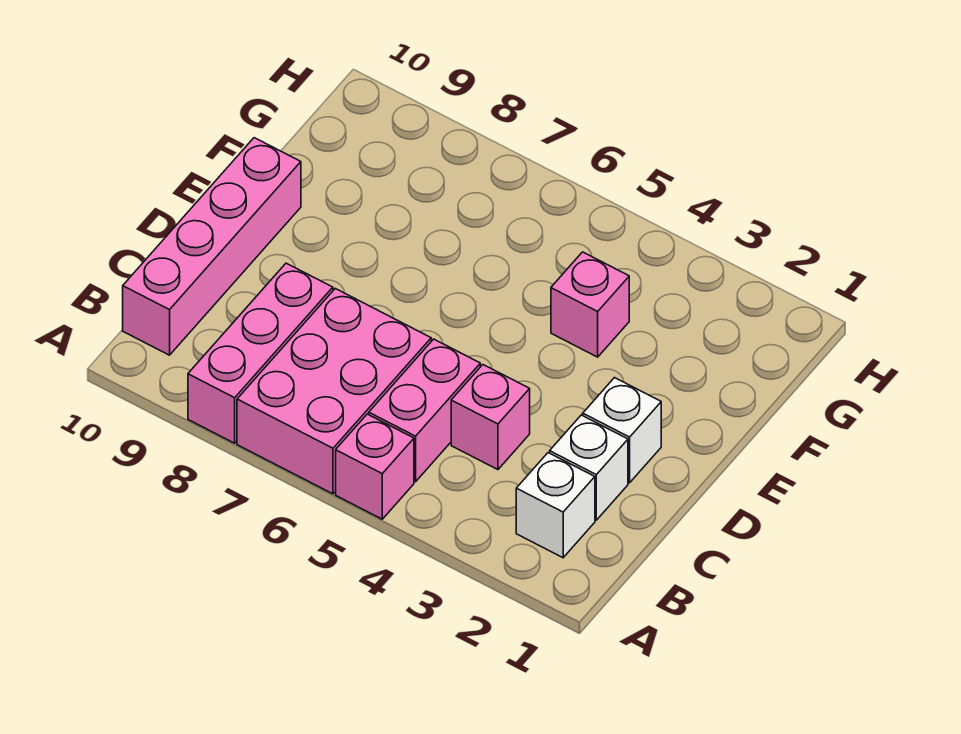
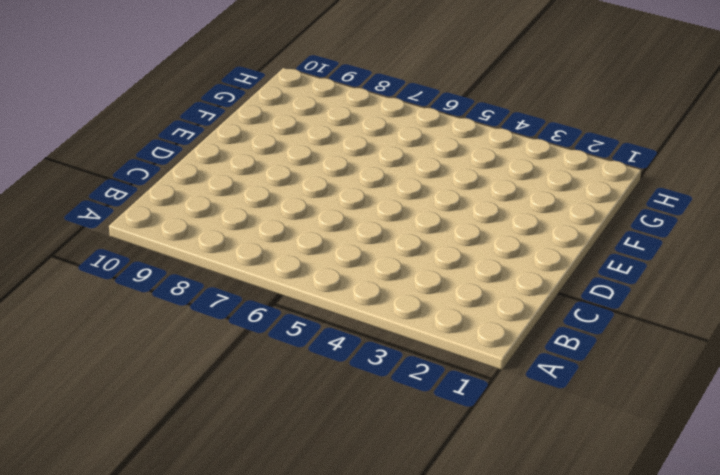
none -> pink brick A5 level 1
none -> pink brick A6:C7 level 1

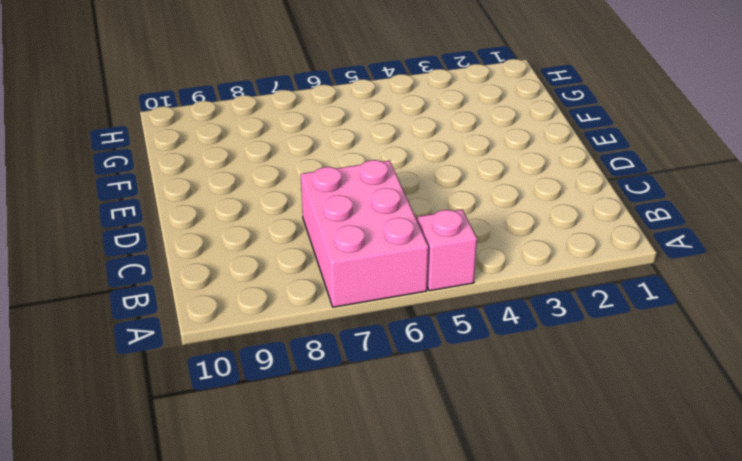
none -> pink brick A8:C8 level 1
none -> white brick B2 level 1

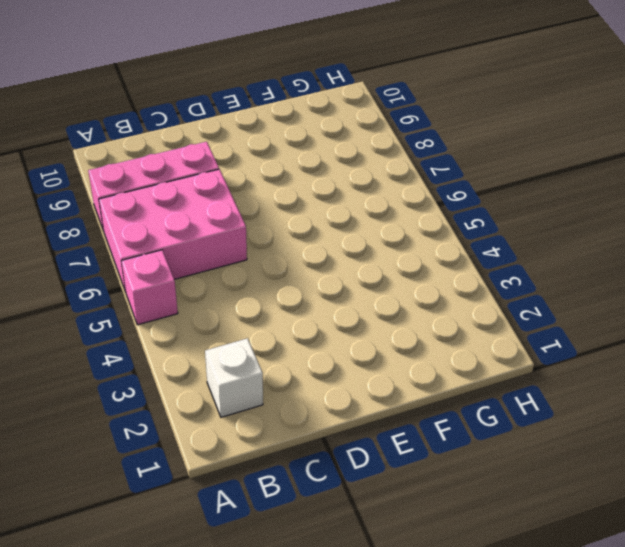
none -> pink brick B5:C5 level 1
none -> pink brick B10:E10 level 1

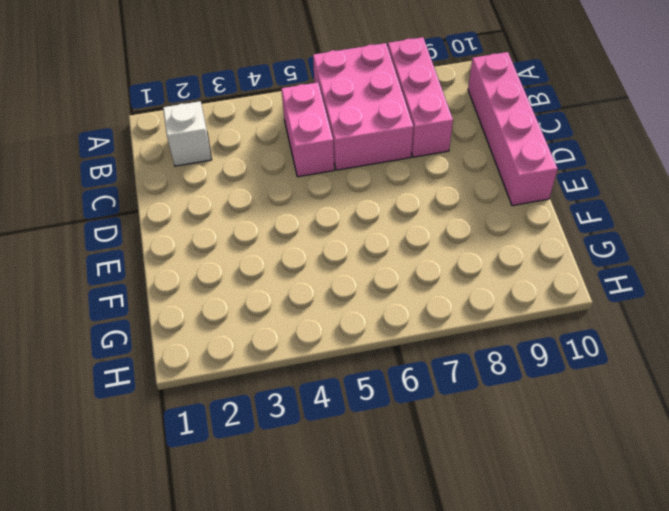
none -> pink brick A5 level 1
none -> white brick C2 level 1

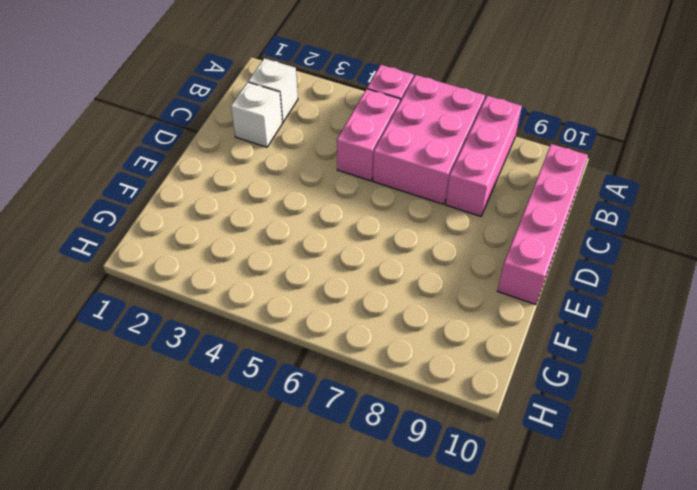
none -> pink brick C4 level 1
none -> white brick D2 level 1

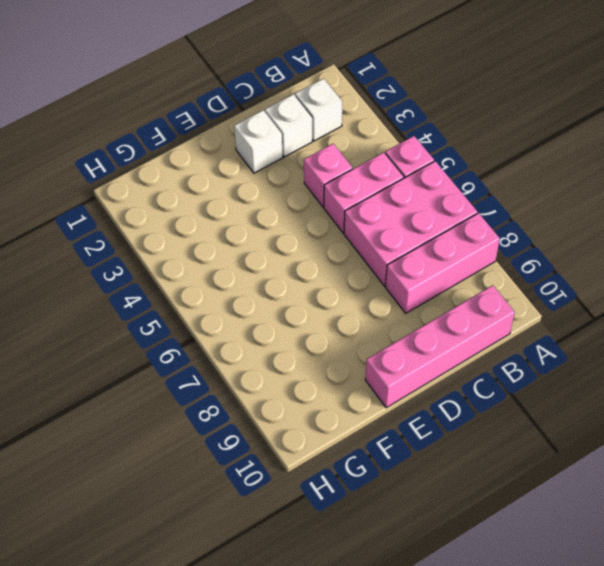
none -> pink brick F4 level 1

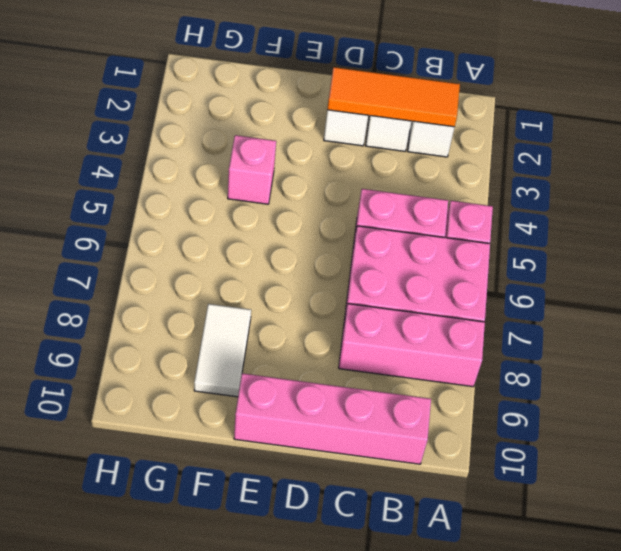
orange tile B2:D2 level 2 -> none
white tile F8:F9 level 1 -> none
none -> pink brick C4 level 1

